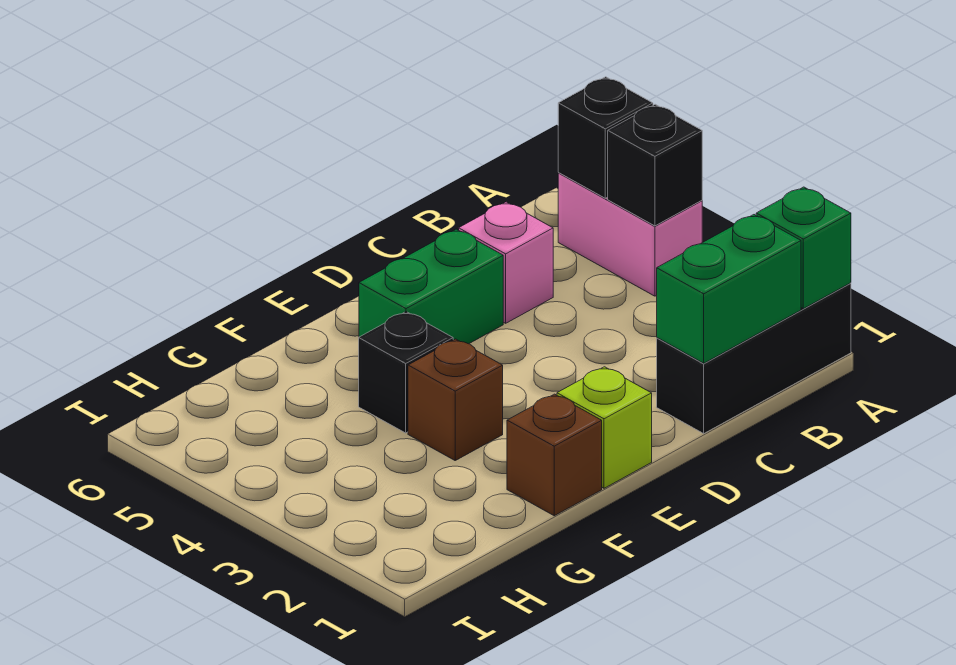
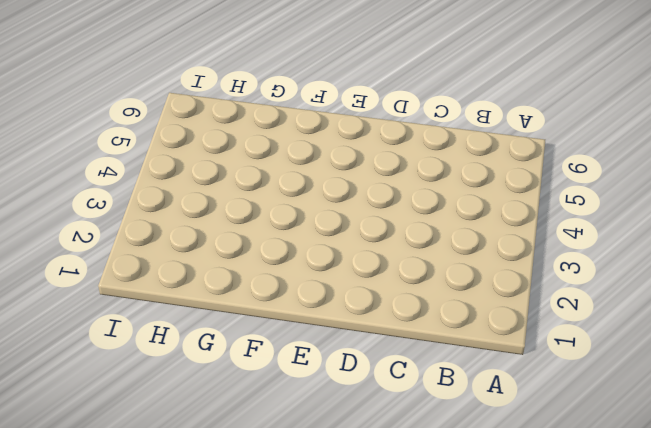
none -> black brick A1:C1 level 1
none -> pink brick A4:A5 level 1
none -> pink brick C5 level 1

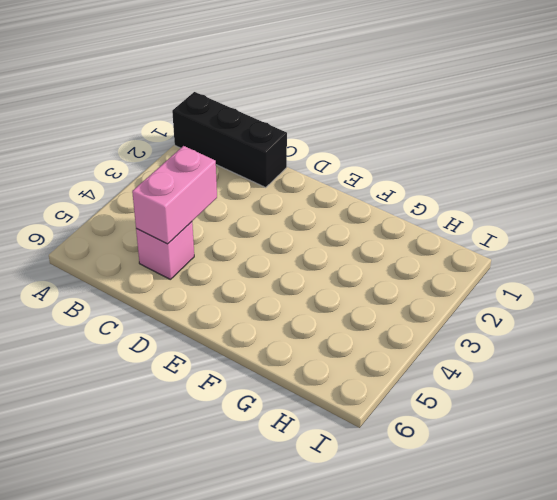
pink brick C4:C5 level 2 -> pink brick A4:A5 level 1
none -> green brick D5:E5 level 1
none -> lime brick E1 level 1
none -> brown brick F1 level 1

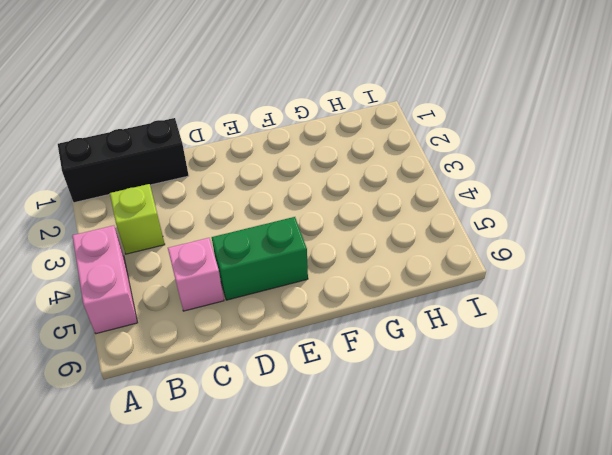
lime brick B3 level 1 -> lime brick E1 level 1
none -> brown brick F1 level 1
none -> brown brick F3 level 1
none -> black brick F4 level 1

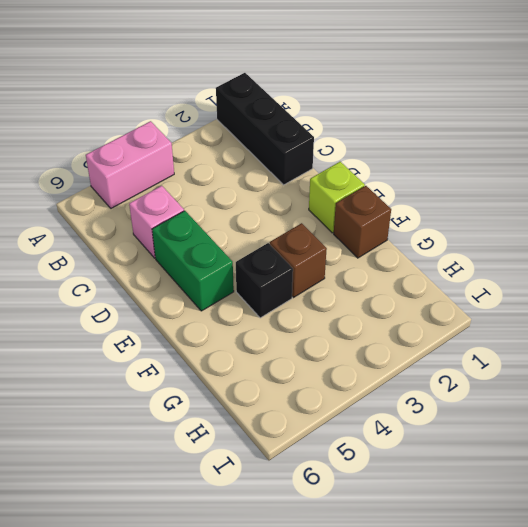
none -> green brick A1 level 2
none -> black brick A4 level 2
none -> black brick A5 level 2

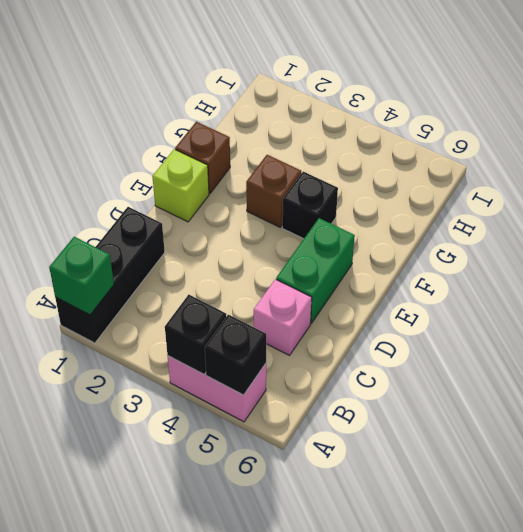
none -> green brick B1:C1 level 2

